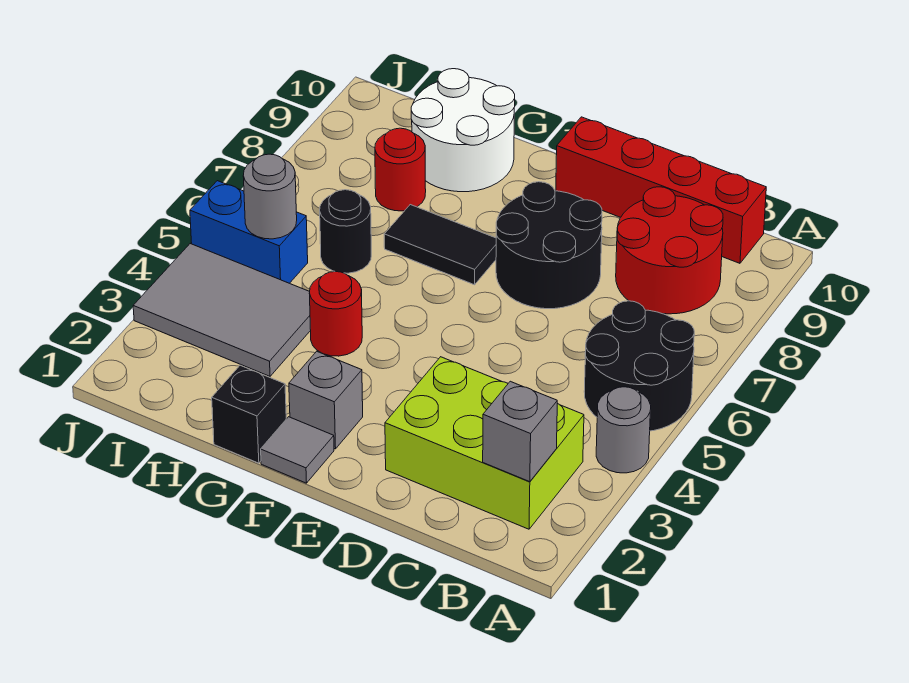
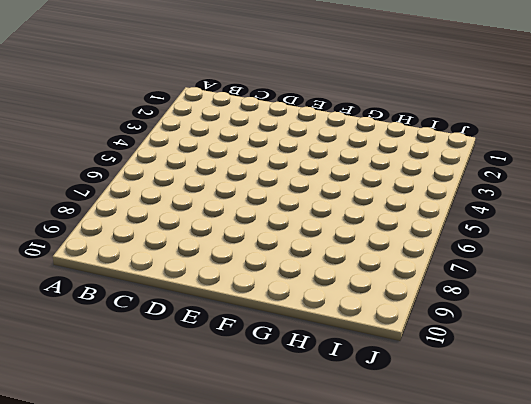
none -> grey round brick A4 level 1
none -> black round brick A5:B6 level 1
none -> lime brick B2:D3 level 1

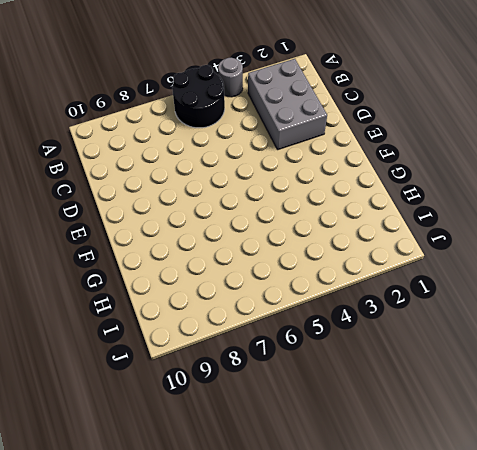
grey brick B2:D3 level 1 -> lime brick B2:D3 level 1
none -> red round brick B8:C9 level 1
none -> red brick B10:E10 level 1
none -> black round brick D7:E8 level 1

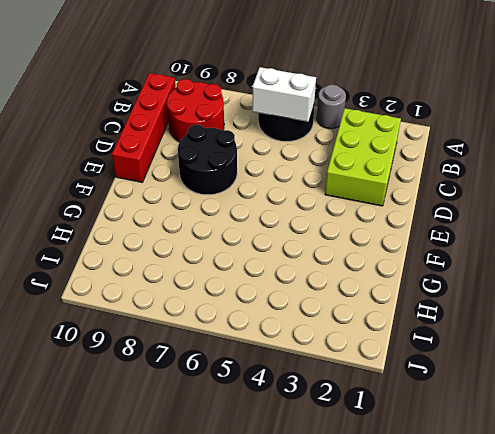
white brick B5:B6 level 2 -> none
none -> grey tile F1 level 1
none -> grey brick F2 level 1
none -> black tile F7:G7 level 1

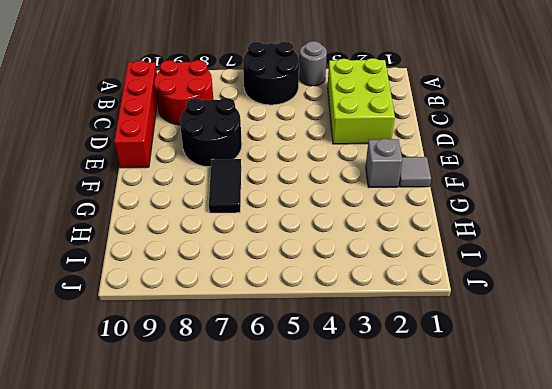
none -> black brick G1 level 1
none -> red round brick G4 level 1
none -> white round brick G9:H10 level 1

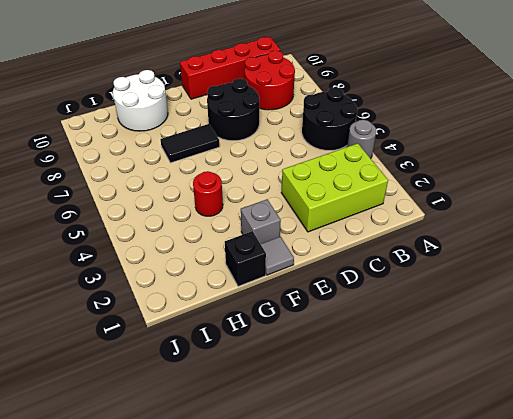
none -> grey tile H3:J4 level 1
none -> black round brick H6 level 1
none -> red round brick H8 level 1

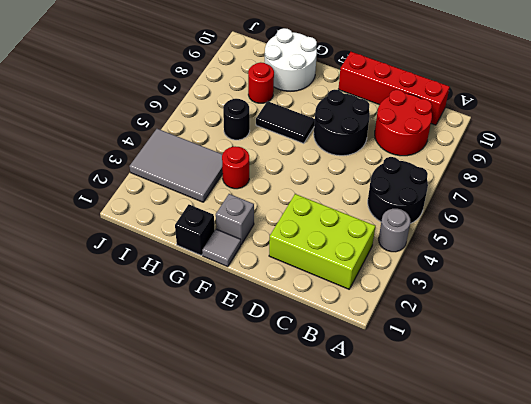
none -> blue brick I5:J5 level 1
none -> grey brick B2 level 2
none -> grey round brick I5 level 2

